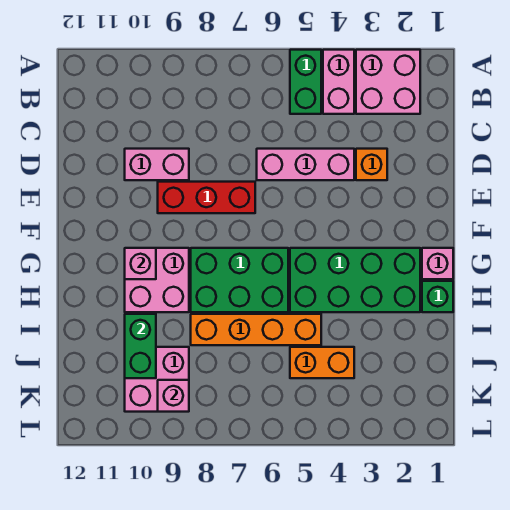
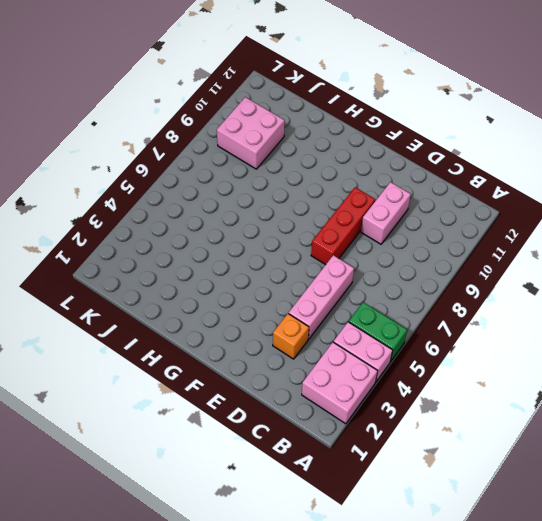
none -> pink brick G1 level 1
none -> green brick G2:H5 level 1
none -> green brick G6:H8 level 1

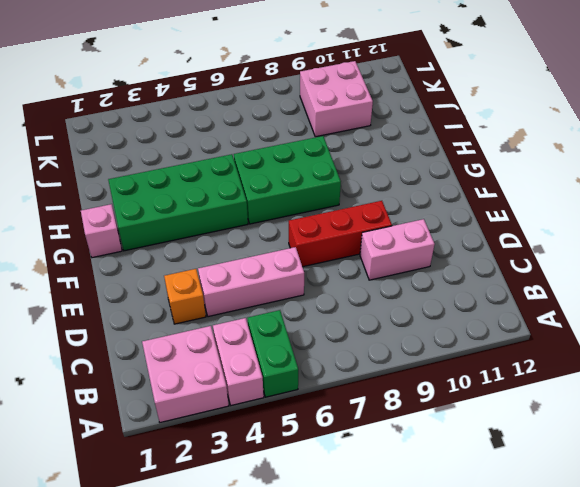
none -> pink brick G9:H10 level 1
none -> green brick H1 level 1
none -> orange brick I5:I8 level 1

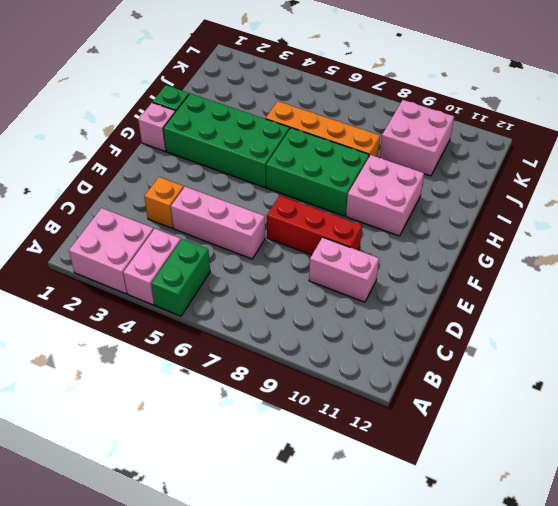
none -> orange brick J4:J5 level 1
none -> pink brick G10 level 2
none -> green brick I10:J10 level 2

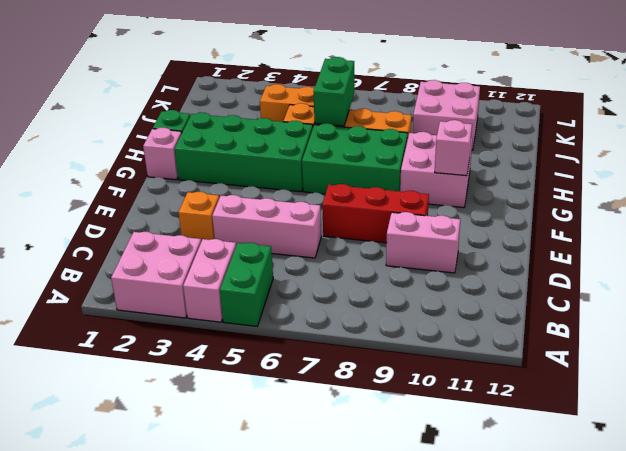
green brick I6:J6 level 2 -> green brick I10:J10 level 2
none -> pink brick K9 level 2

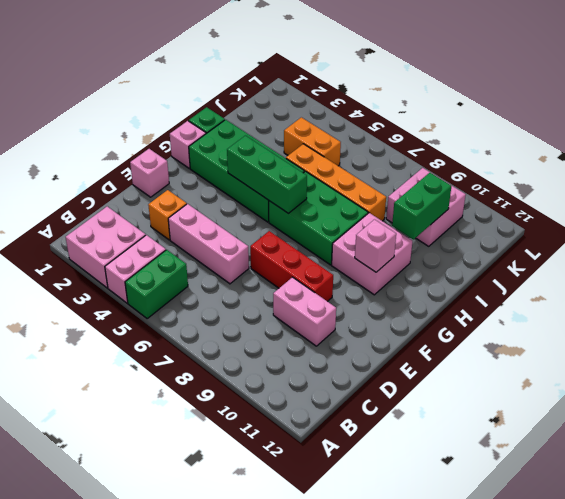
pink brick E1 level 1 -> pink brick K9 level 2
green brick G4:G6 level 2 -> none

